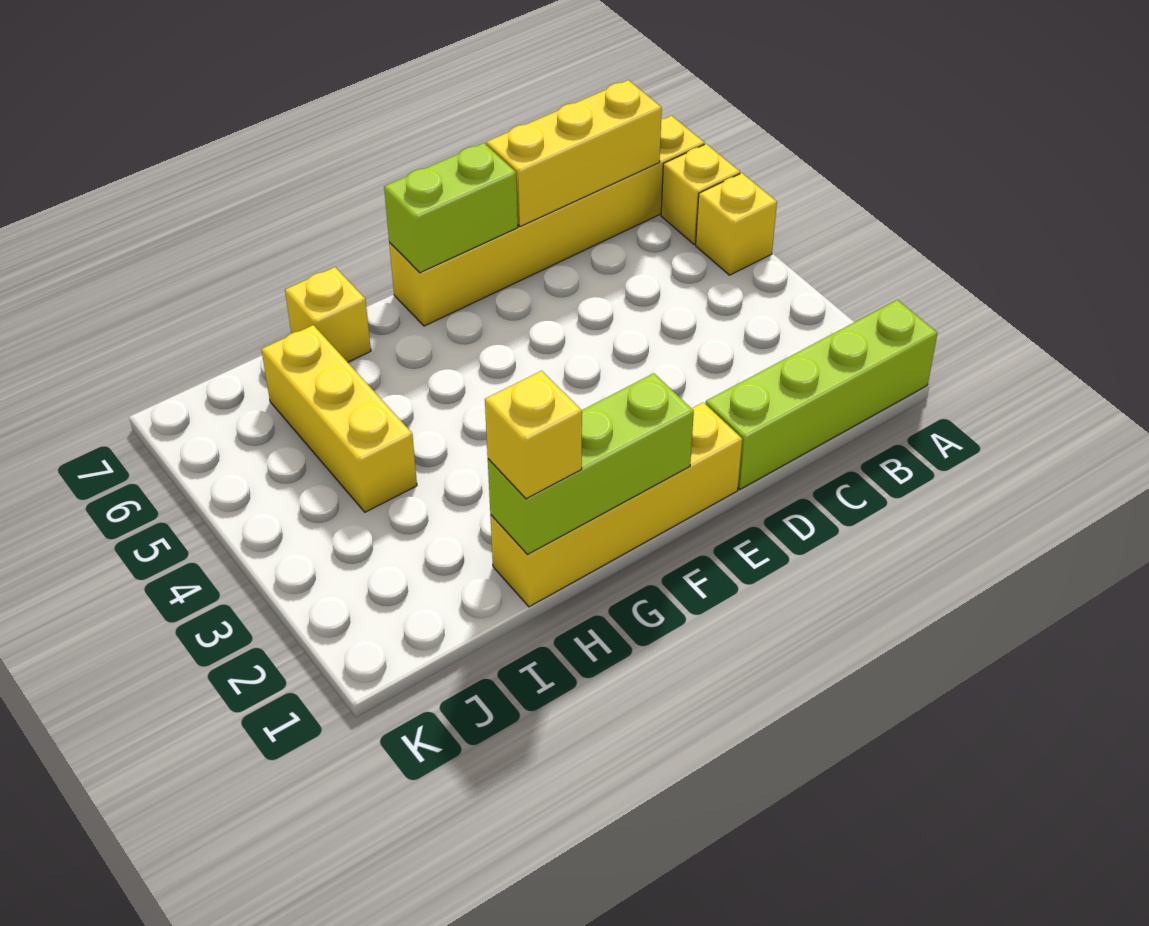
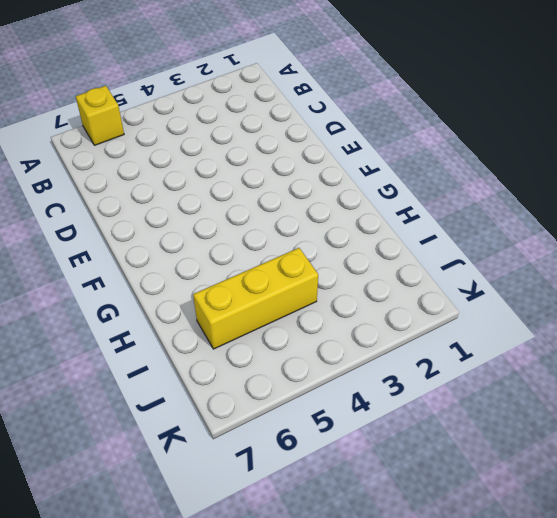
none -> lime brick A1:D1 level 1
none -> yellow brick A5 level 1

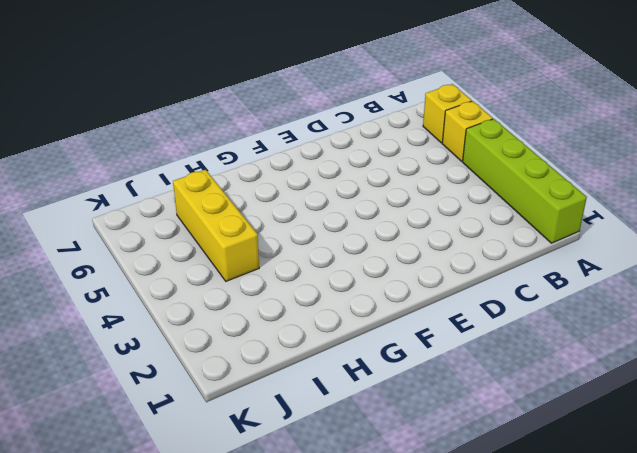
lime brick A1:A4 level 1 -> lime brick A1:D1 level 1
none -> yellow brick A7:F7 level 1
none -> yellow brick E1:H1 level 1

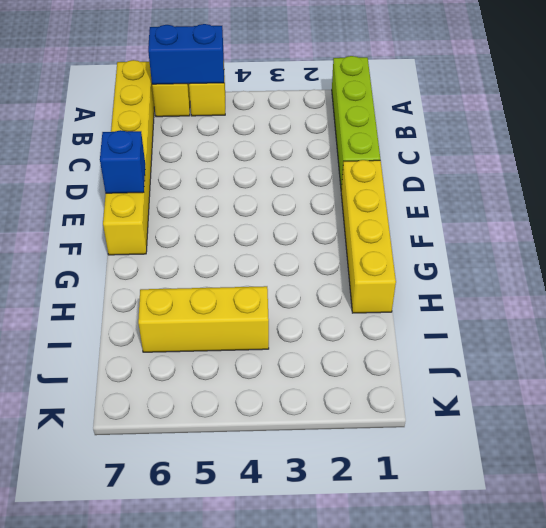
blue brick A5:A6 level 2 -> none
blue brick E7 level 2 -> lime brick E7:F7 level 2
none -> yellow brick H7 level 1
none -> yellow brick B7:D7 level 2

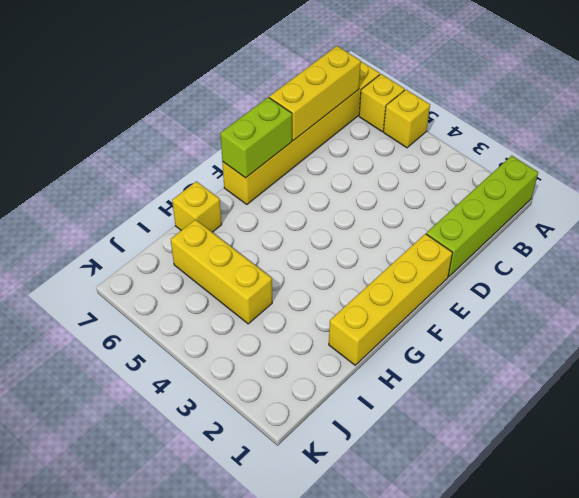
none -> lime brick F1:H1 level 2
none -> yellow brick H1 level 3

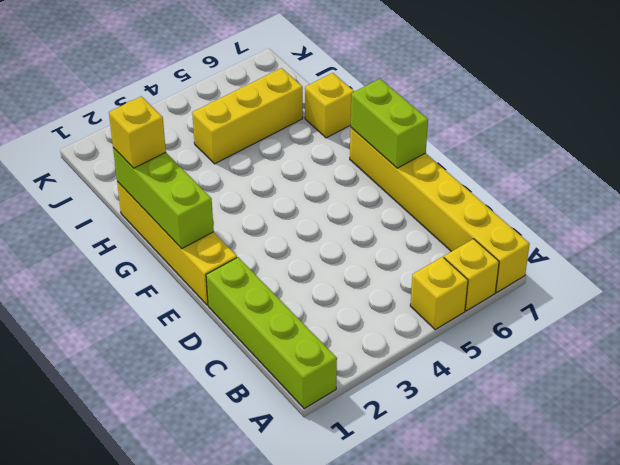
none -> yellow brick B7:D7 level 2

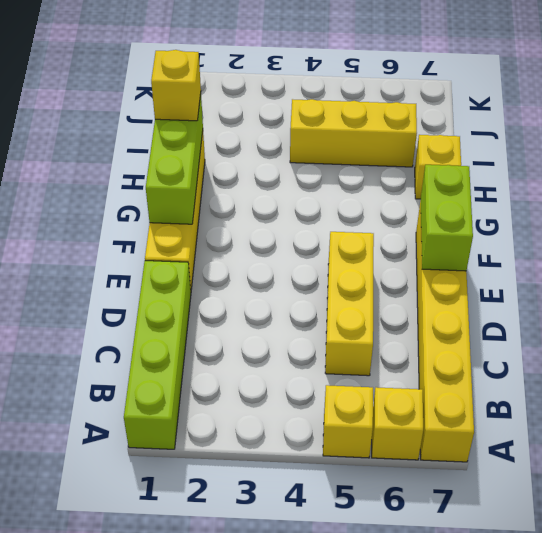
yellow brick C5:E5 level 1 -> yellow brick B7:D7 level 2

